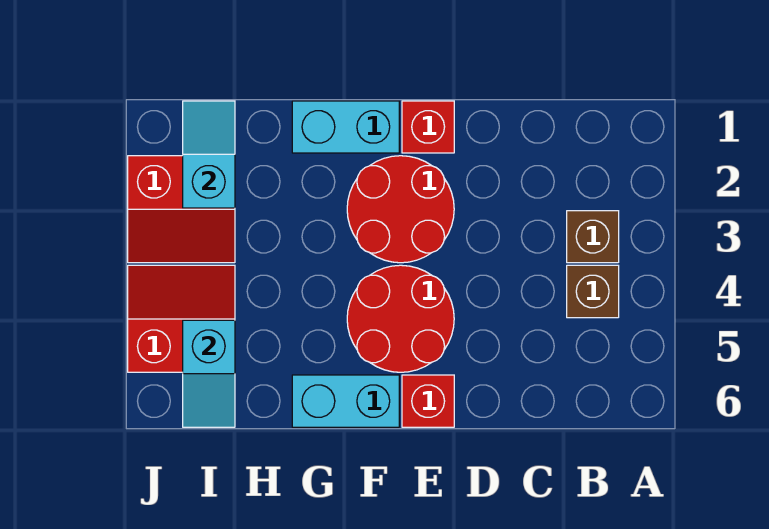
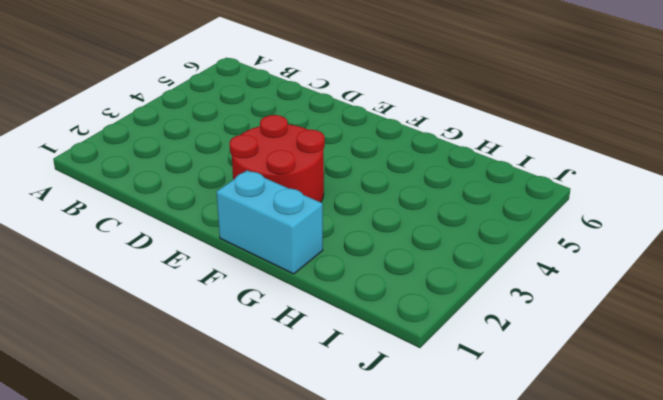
none -> brown brick B3 level 1
none -> brown brick B4 level 1
none -> red brick E1 level 1

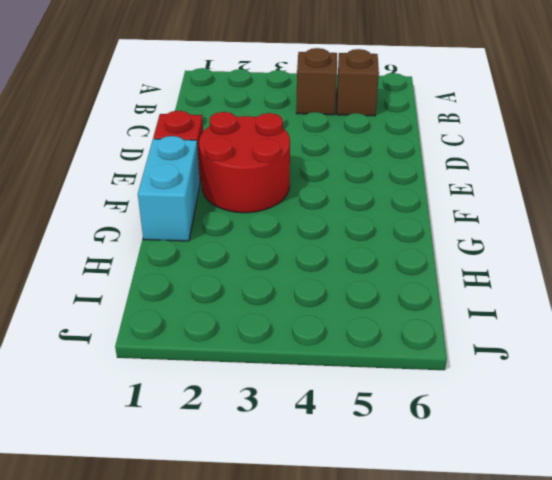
brown brick B5 level 1 -> brown brick B3 level 1
none -> red round brick E4:F5 level 1
none -> red brick E6 level 1
none -> cyan brick F6:G6 level 1

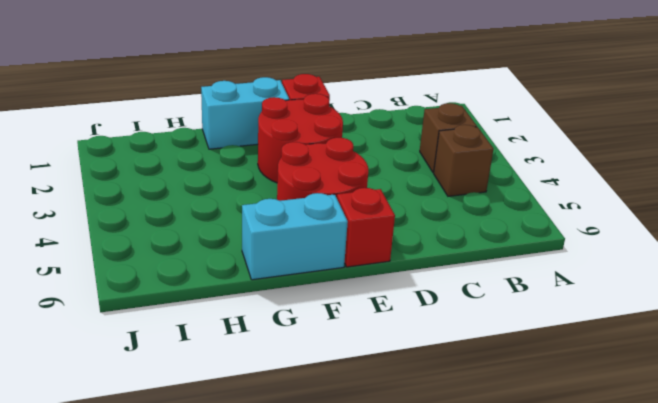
none -> red slope I2:J3 level 1 top 2
none -> red slope I4:J5 level 1 top 5
none -> cyan slope I1:I2 level 2 top 2

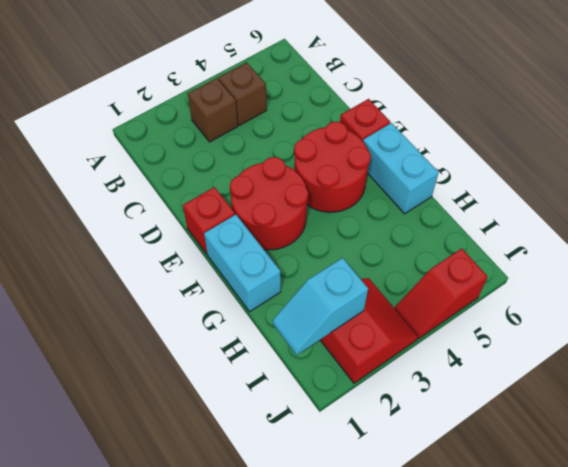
red slope J4:J5 level 1 top 5 -> red slope I4:J5 level 1 top 5
none -> cyan slope I5:I6 level 2 top 5

